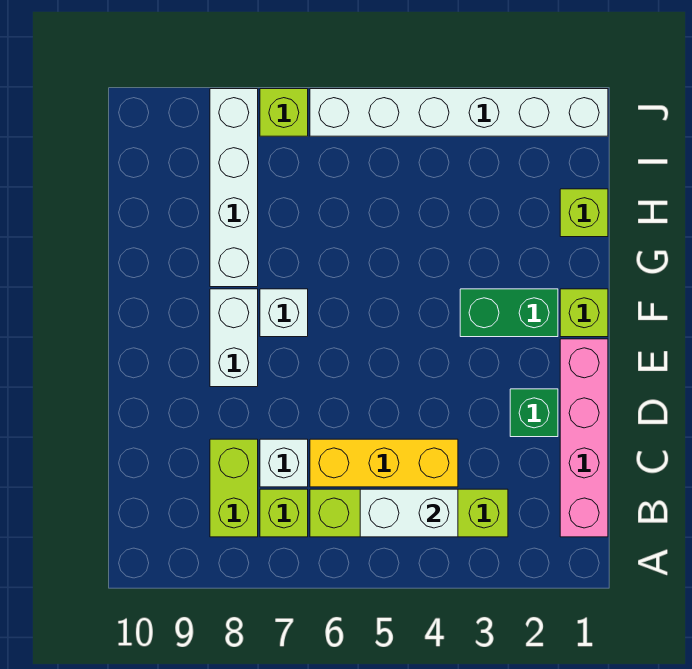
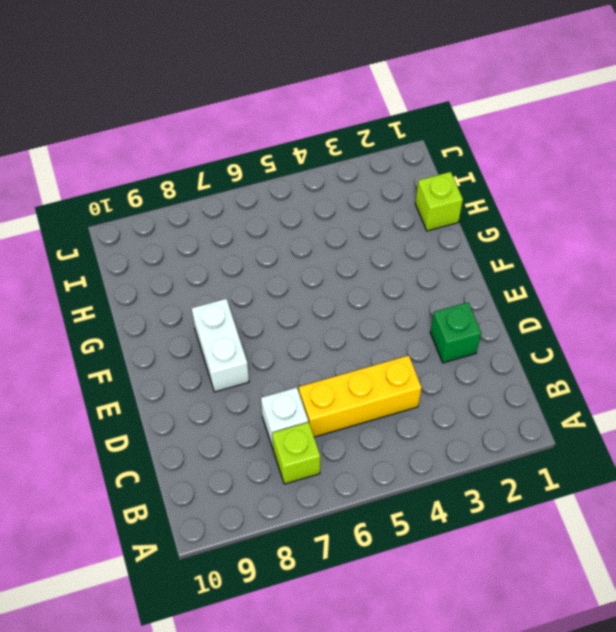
none -> pink brick B1:E1 level 1
none -> lime brick B3:B6 level 1
none -> lime brick B8:C8 level 1

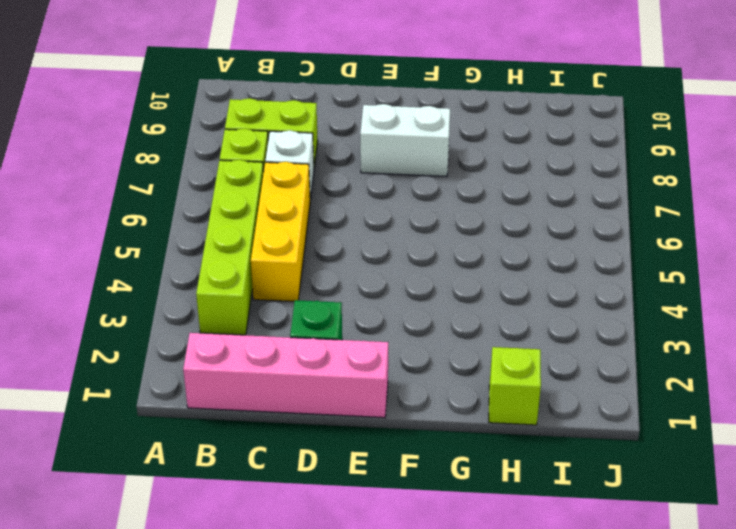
none -> lime brick F1 level 1
none -> green brick F2:F3 level 1
none -> white brick F7 level 1

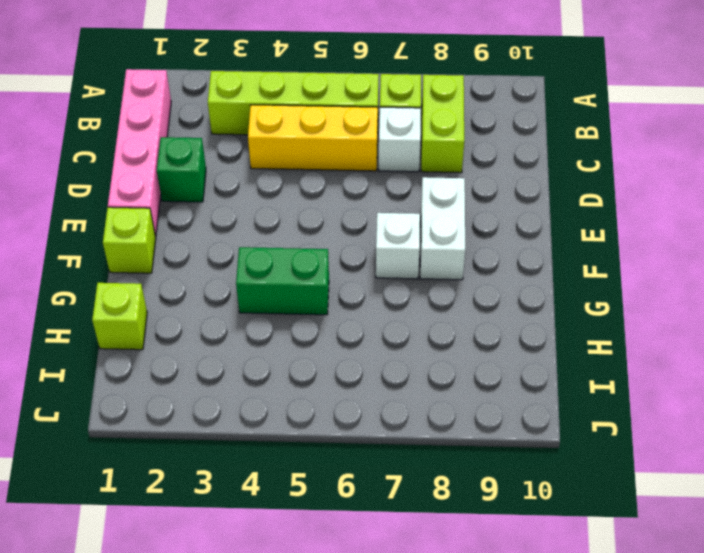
green brick G4:G5 level 1 -> green brick F2:F3 level 1
none -> white brick G8:J8 level 1
none -> white brick J1:J6 level 1
none -> lime brick J7 level 1

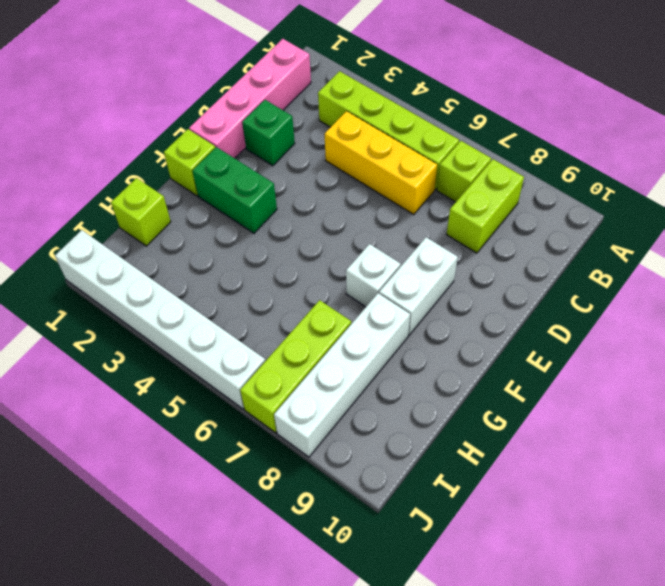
lime brick H7:J7 level 1 -> lime brick J7 level 1
none -> white brick C7 level 1
none -> white brick B4:B5 level 2

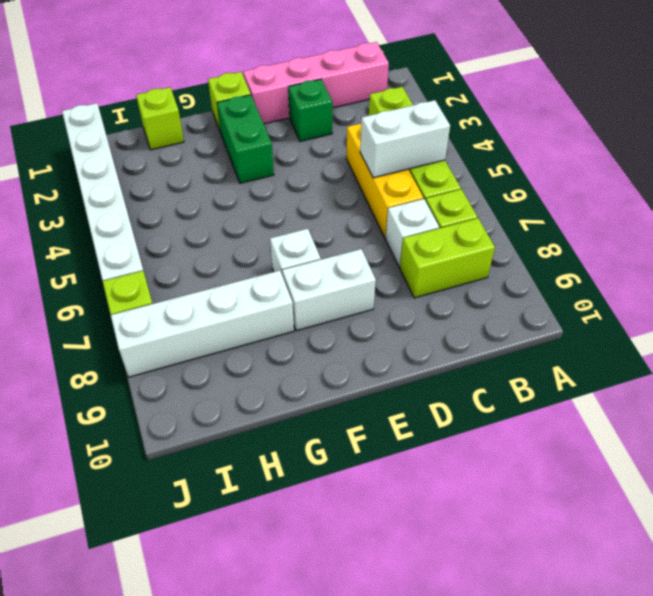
white brick B5:C5 level 2 -> white brick B4:B5 level 2

